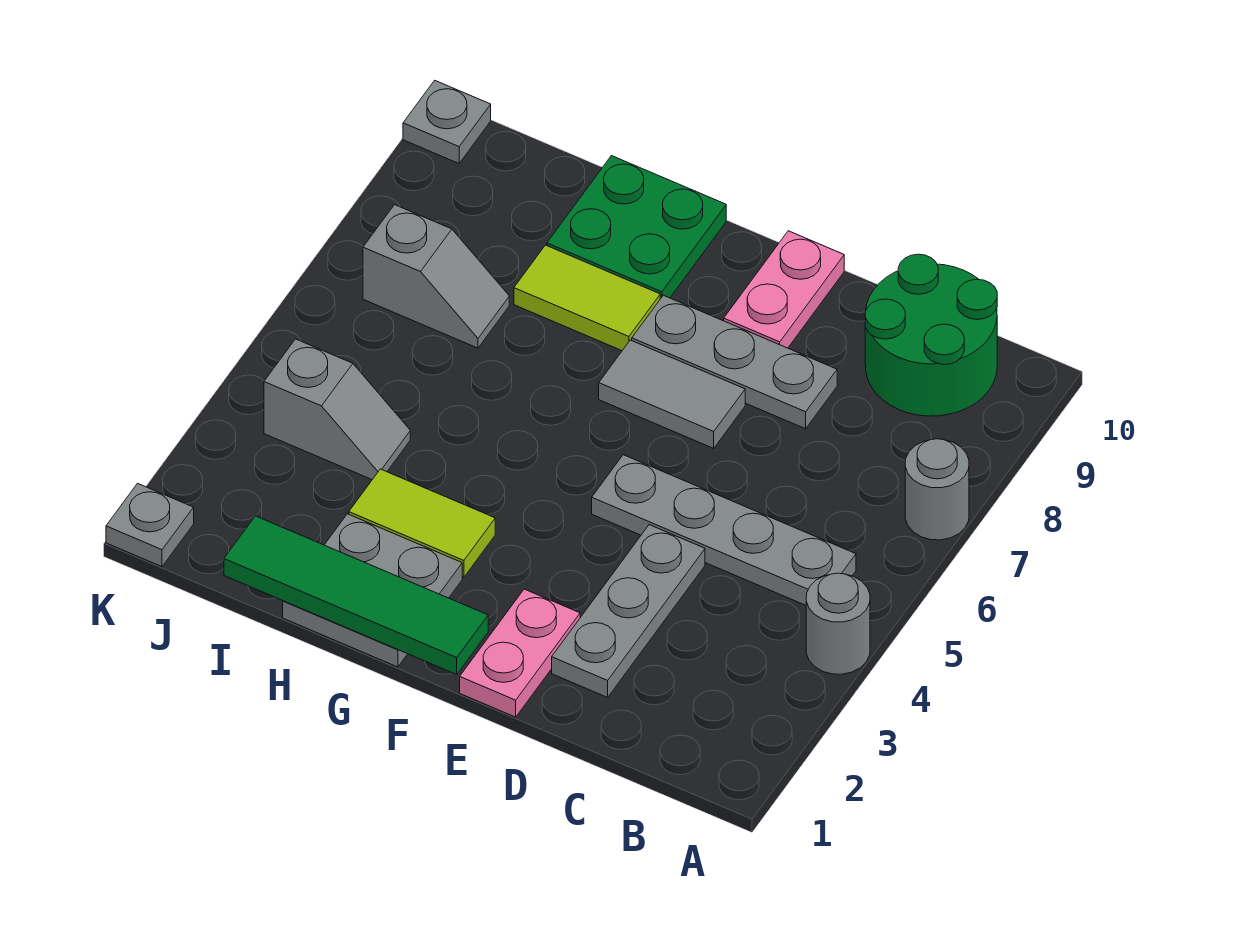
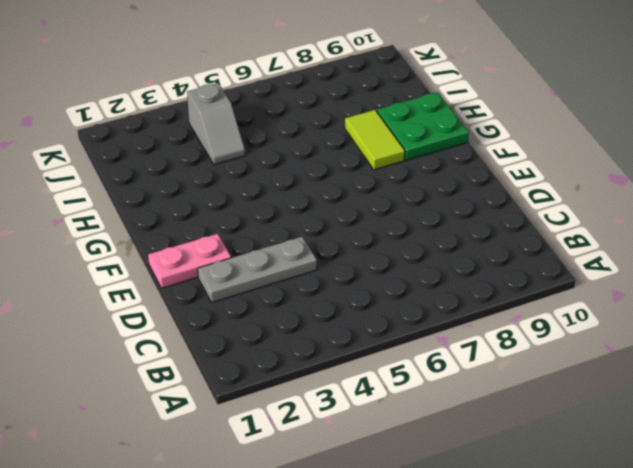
none -> grey round brick A4 level 1
none -> grey round brick A7 level 1
none -> grey plate B5:E5 level 1

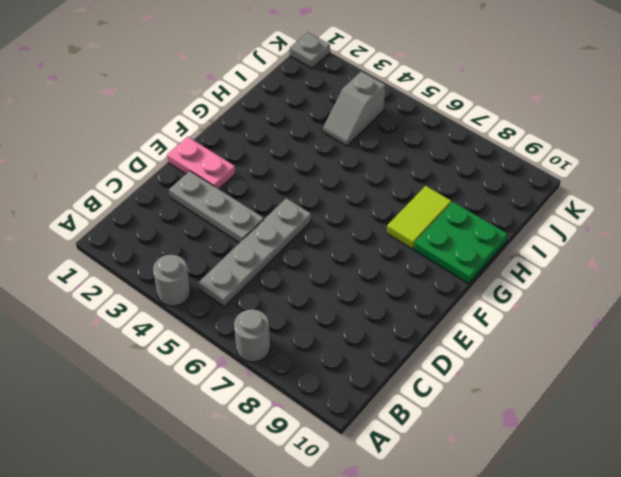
none -> green round brick B9:C10 level 1
none -> grey plate D8:F8 level 1
none -> grey tile E7:F7 level 1

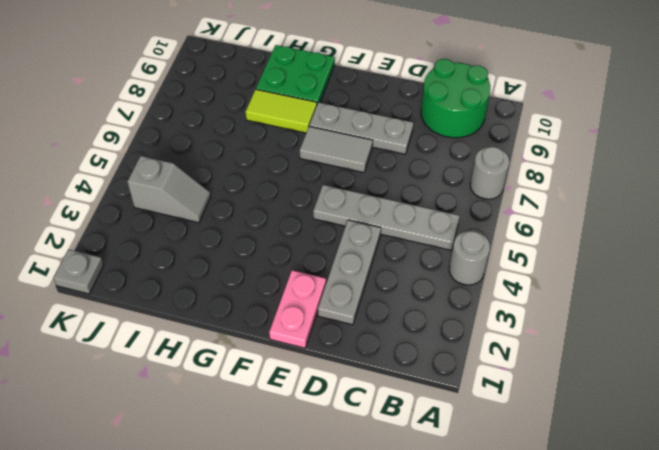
none -> pink plate E9:E10 level 1
none -> grey plate G1:H2 level 1
none -> lime tile G3:H3 level 1

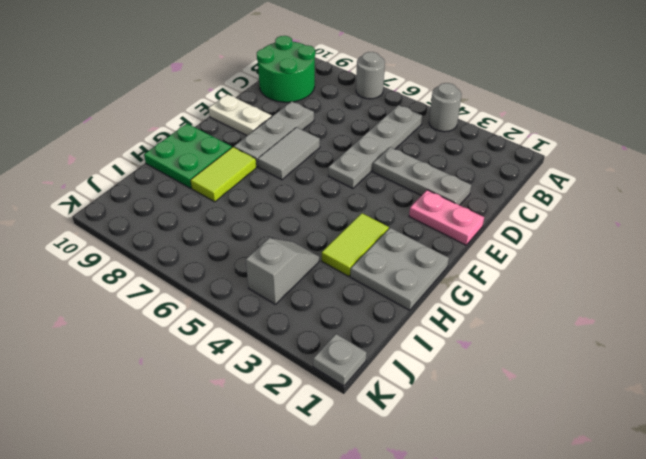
white plate E9:E10 level 1 -> pink plate E9:E10 level 1
none -> grey slope I7:J7 level 1 top J
none -> grey plate K10 level 1
none -> green tile F1:I1 level 2

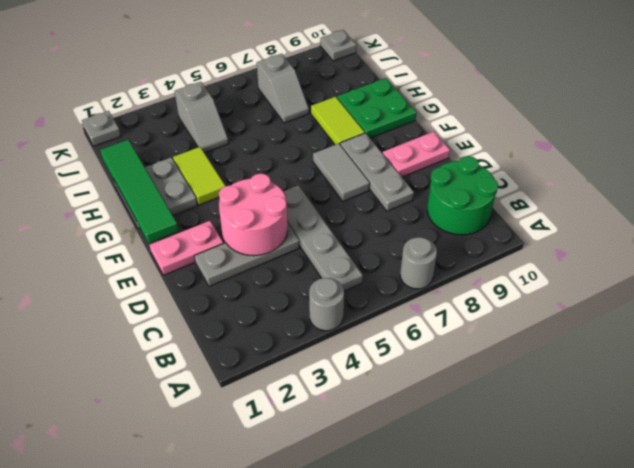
pink round brick D3:E4 level 2 -> none

